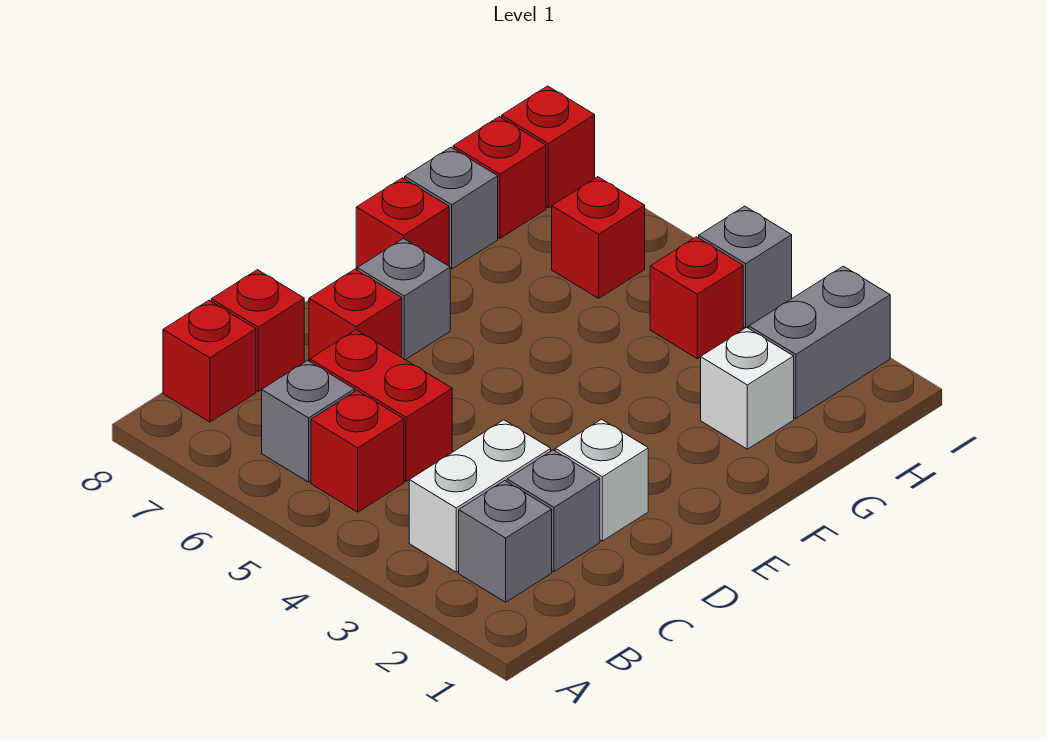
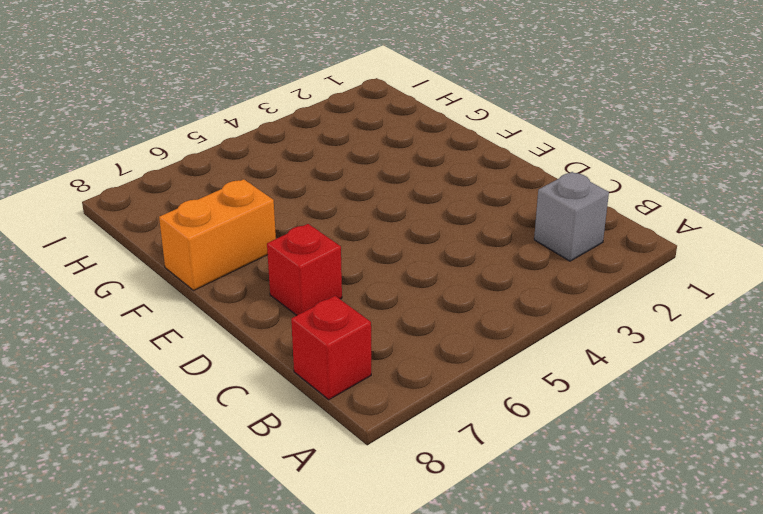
orange brick F7:F8 level 1 -> red brick F8 level 1
none -> white brick B3:C3 level 1
none -> red brick B5 level 1
none -> grey brick B6 level 1

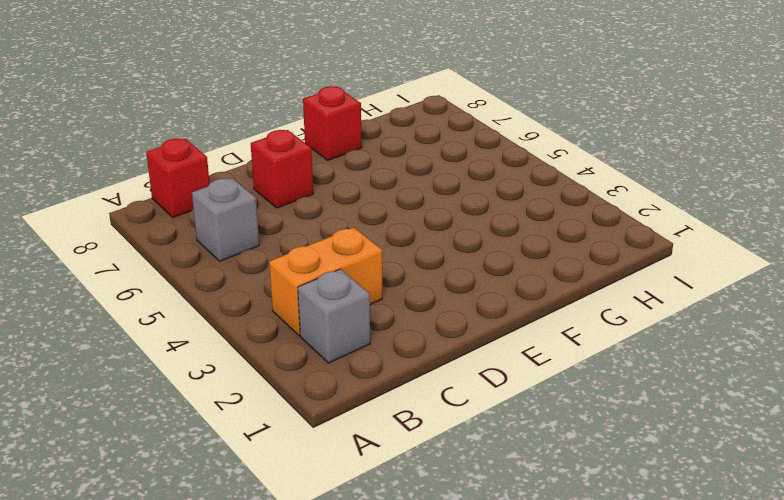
orange brick B3:C3 level 1 -> white brick B3:C3 level 1
none -> red brick B5 level 1
none -> grey brick C2 level 1
none -> red brick C5:C6 level 1

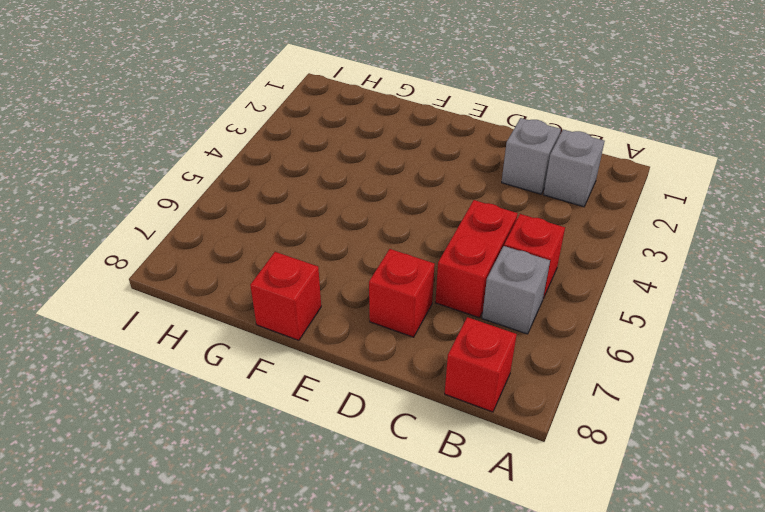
none -> white brick B3:C3 level 1
none -> red brick C8 level 1
none -> white brick D2 level 1

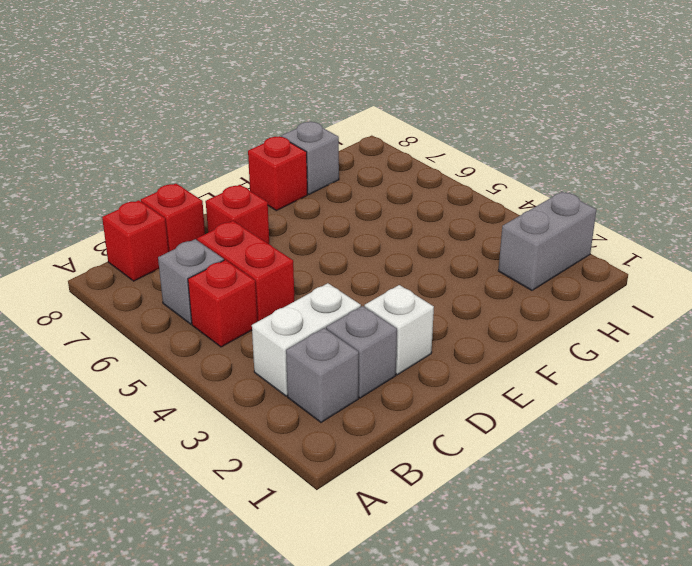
none -> grey brick E7 level 1
none -> white brick G2 level 1
none -> red brick H4 level 1

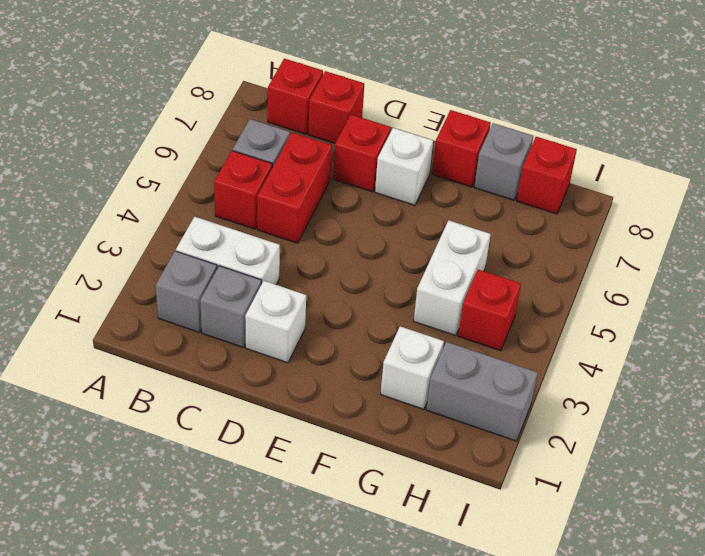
white brick E7 level 1 -> grey brick E7 level 1
white brick G4:G5 level 1 -> none
none -> red brick H6 level 1
none -> grey brick I4 level 1
none -> red brick I8 level 1

